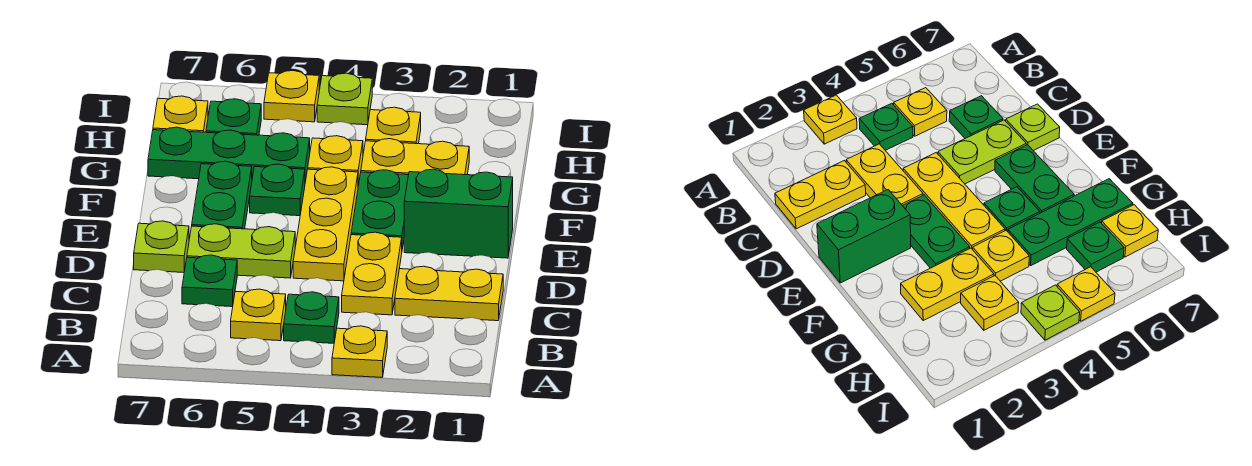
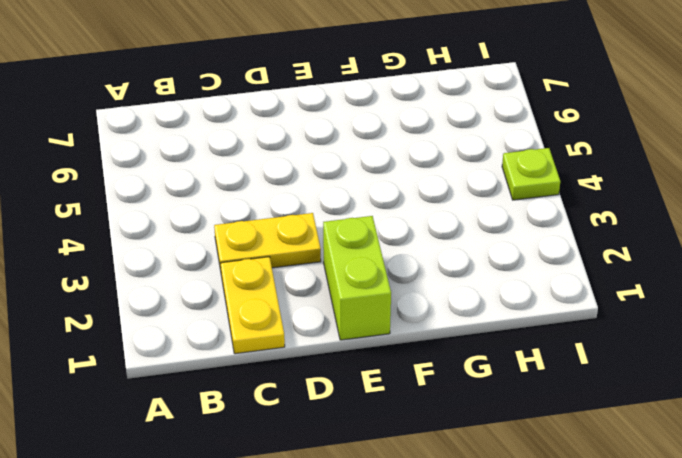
lime brick E1:E2 level 1 -> green brick E1:E2 level 1
none -> yellow plate A3 level 1
none -> green plate B4 level 1
none -> yellow plate B5 level 1

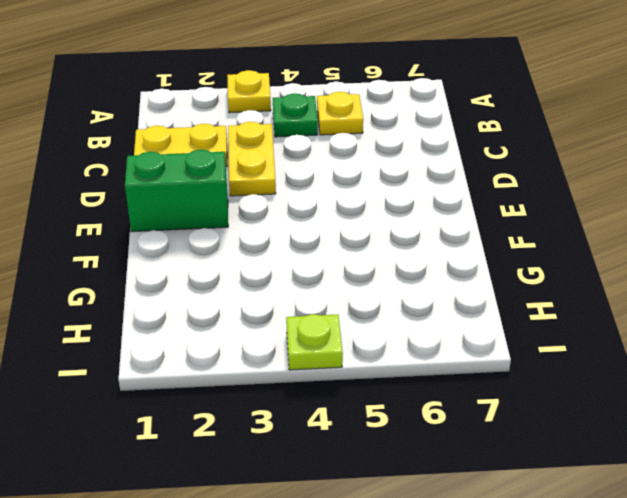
none -> green plate C6 level 1
none -> yellow plate D4:F4 level 1
none -> lime plate D5:D6 level 1

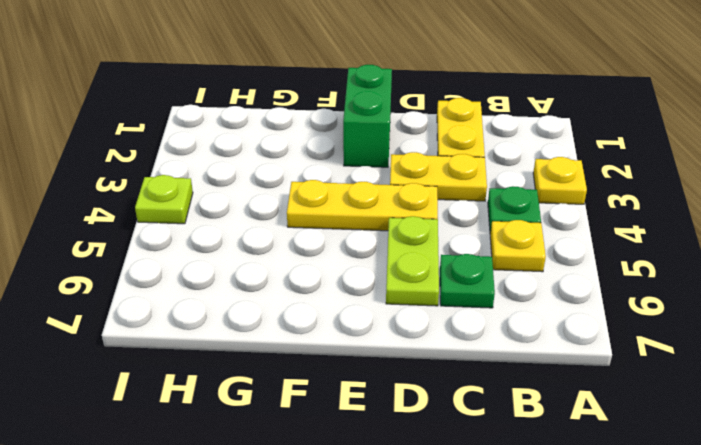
none -> lime plate D7 level 1
none -> green plate E3:F3 level 1
none -> green plate E6:F6 level 1

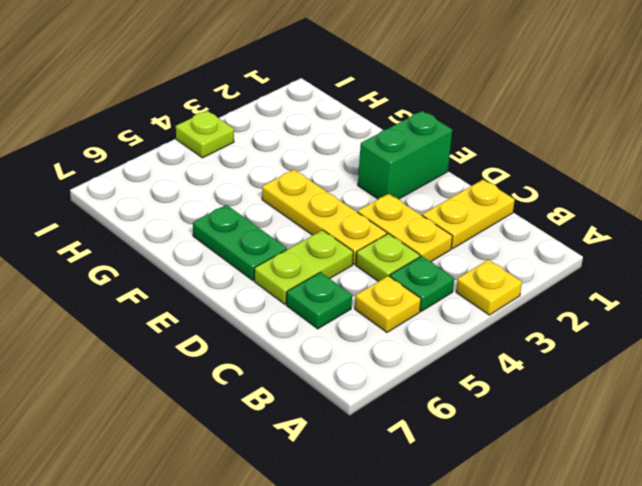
lime plate C4 level 1 -> lime plate D7 level 1
none -> green plate E3:F3 level 1
none -> green plate F5 level 1
none -> yellow plate G2:G3 level 1

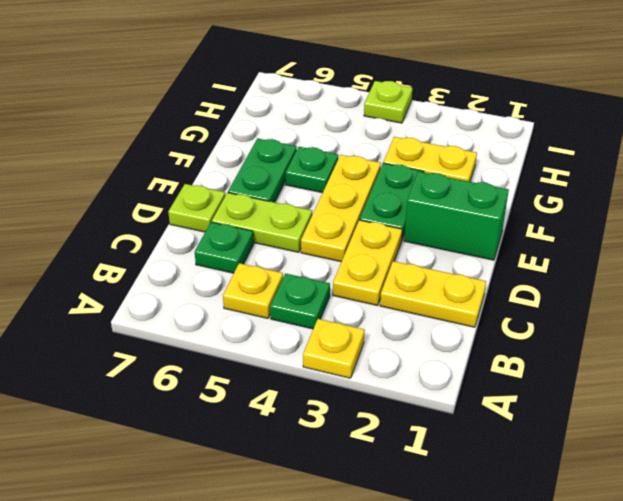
none -> yellow plate G4 level 1
none -> green plate G5:G7 level 1
none -> yellow plate H3 level 1

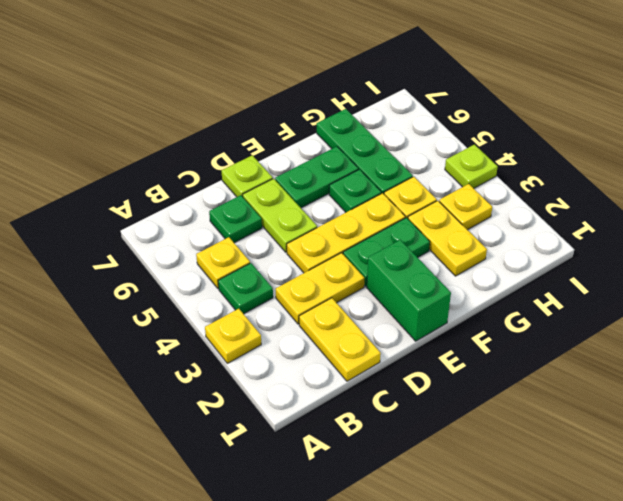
none -> green plate H6 level 1
none -> yellow plate H7 level 1
none -> yellow plate I5 level 1

